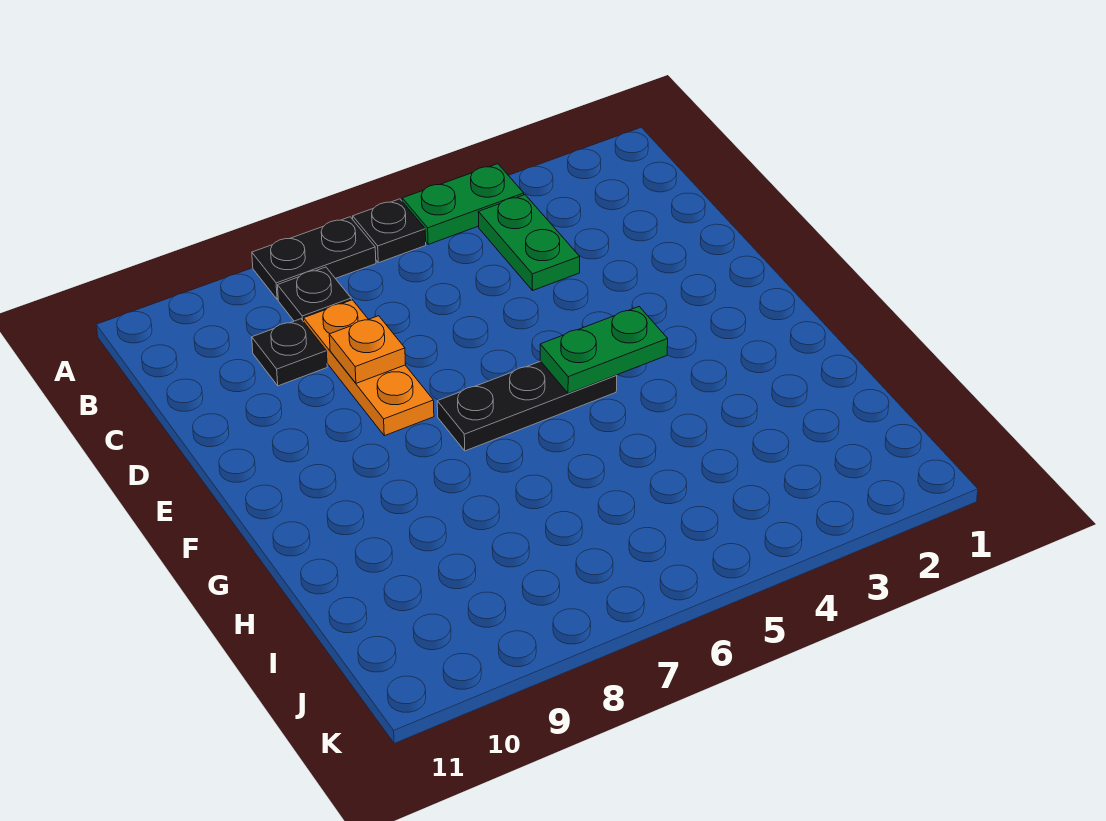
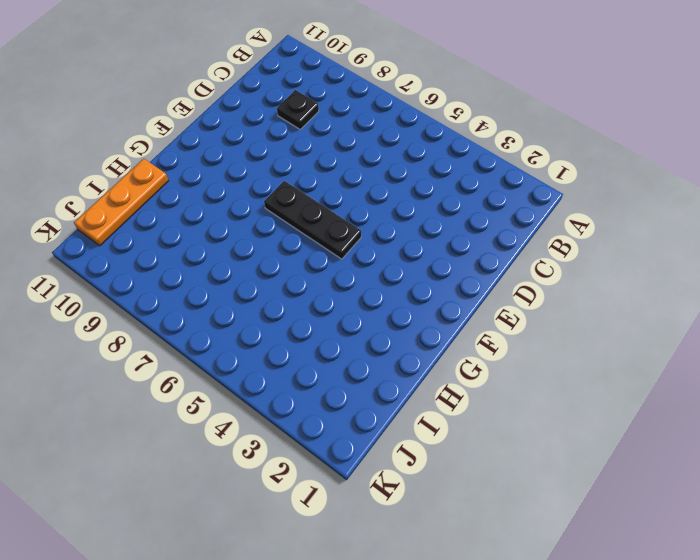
orange plate H11:J11 level 1 -> orange plate C8:E8 level 1
none -> green plate A4:A5 level 1
none -> black plate A6 level 1

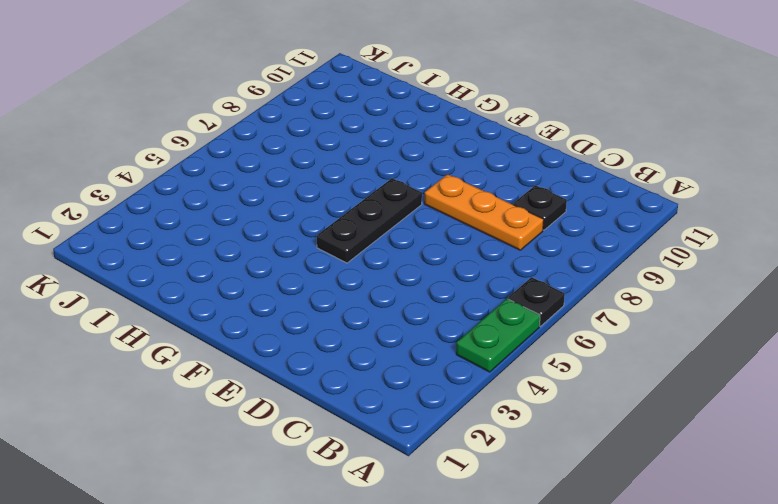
none -> black plate A7:A8 level 1
none -> green plate B4:C4 level 1

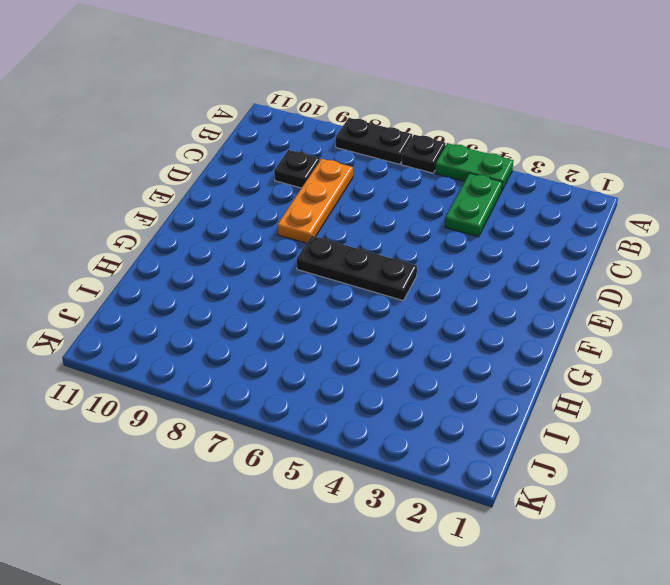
none -> black plate B8 level 1
none -> orange plate D8 level 2

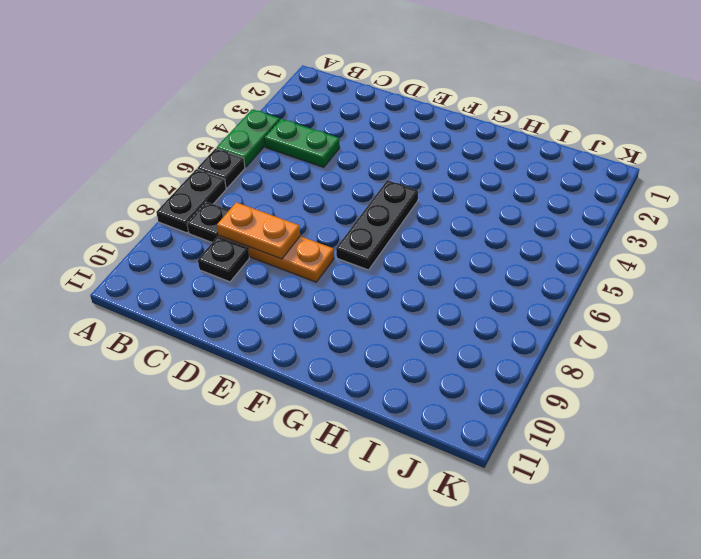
orange plate C8:D8 level 2 -> orange plate D8 level 2
none -> green plate F4:F5 level 2

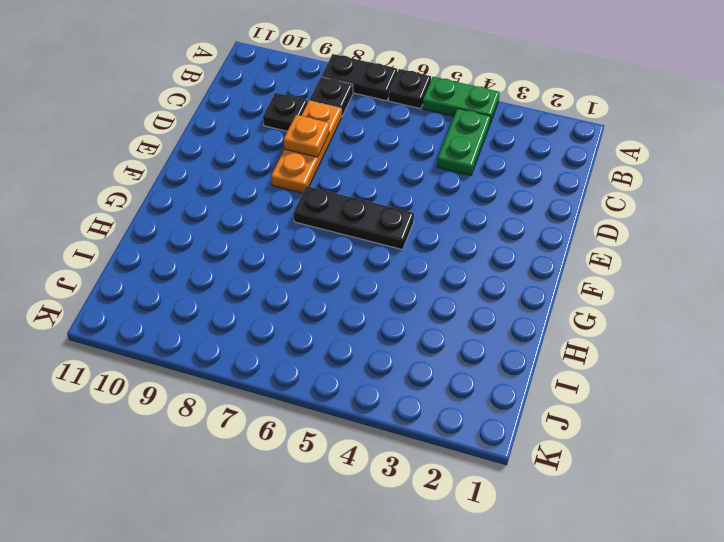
none -> green plate F4:F5 level 2

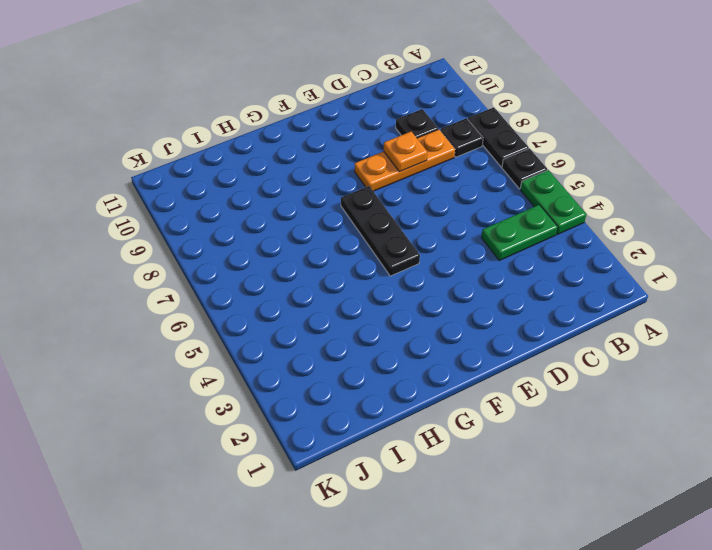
none -> green plate F4:F5 level 2

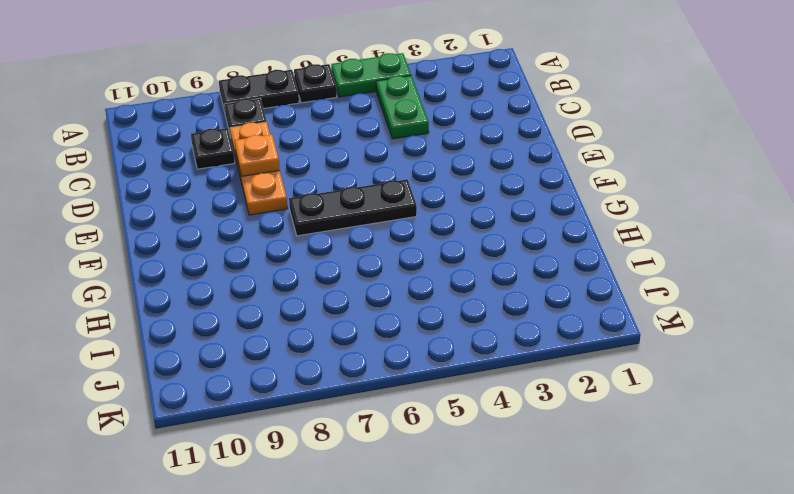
none -> green plate F4:F5 level 2

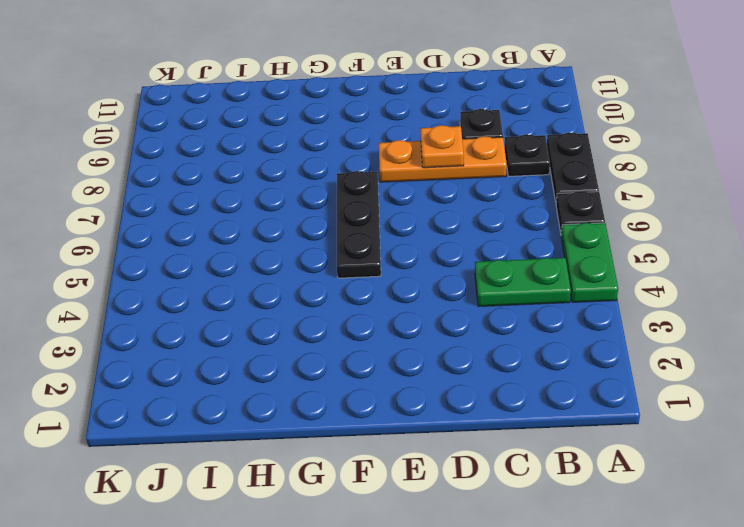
none -> green plate F4:F5 level 2

